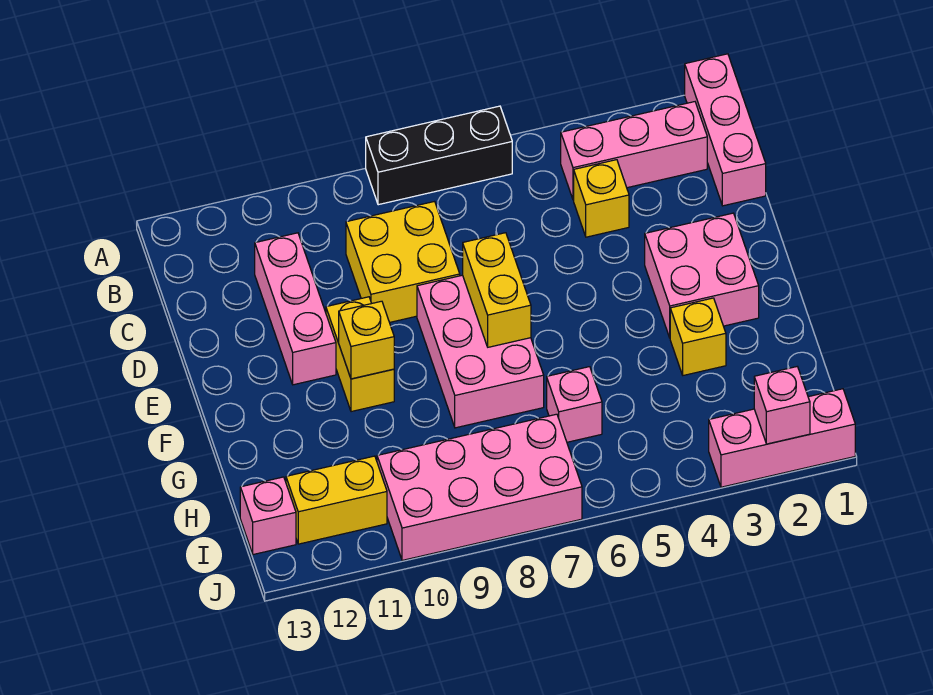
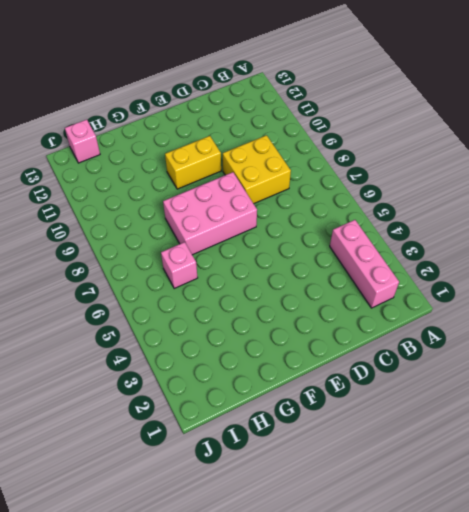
none -> pink brick A1:C1 level 1
none -> black brick A6:A8 level 1
none -> yellow brick C4 level 1

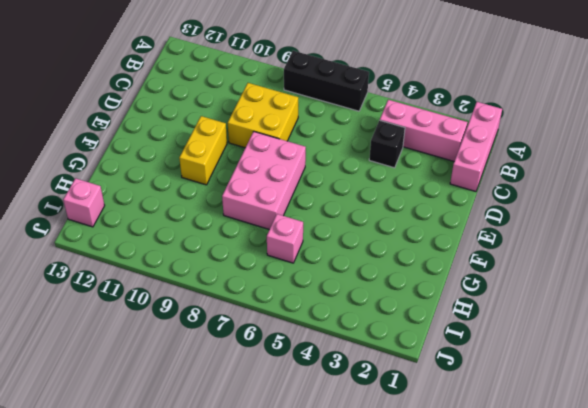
black brick C4 level 1 -> yellow brick C4 level 1
none -> pink brick C11:E11 level 1
none -> pink brick E2:F3 level 1
none -> yellow brick G3 level 1

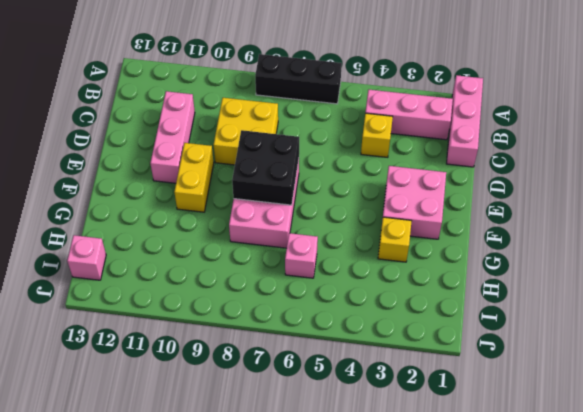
black brick E7:F8 level 2 -> yellow brick E7:F7 level 2
none -> pink brick I7:J10 level 1
none -> yellow brick I11:I12 level 1
none -> pink brick J1:J3 level 1

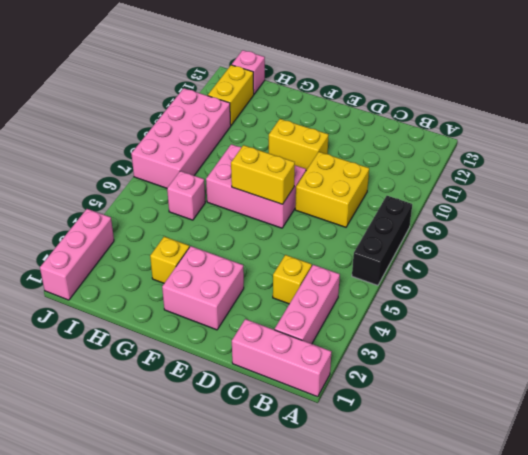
none -> pink brick C11:E11 level 1
none -> yellow brick F10 level 2
none -> pink brick J2 level 2

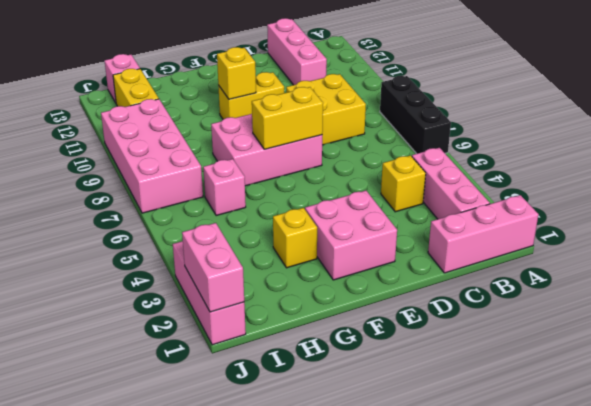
pink brick C11:C13 level 1 -> pink brick C11:E11 level 1
pink brick J1:J2 level 2 -> pink brick J2 level 2

